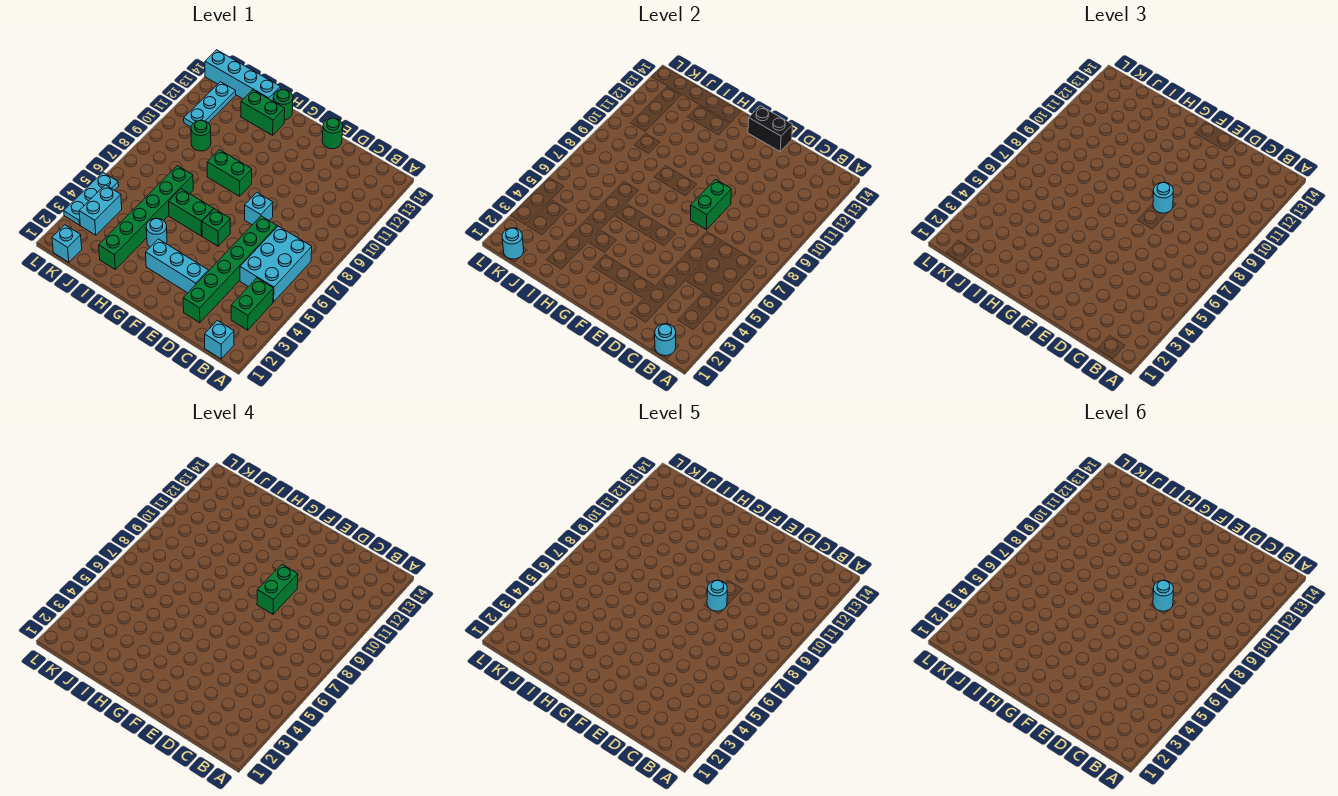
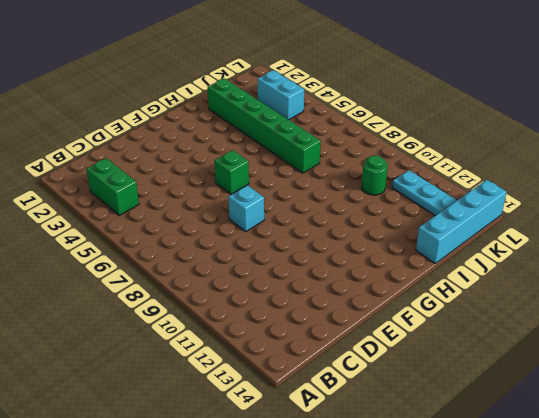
none -> cyan brick B1 level 1
none -> cyan brick B5:C7 level 1
none -> green brick D2:D7 level 1

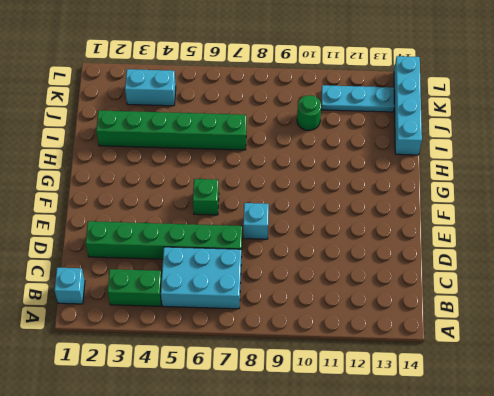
none -> cyan brick E3:G3 level 1
none -> green round brick E14 level 1
none -> green brick G6:H6 level 1

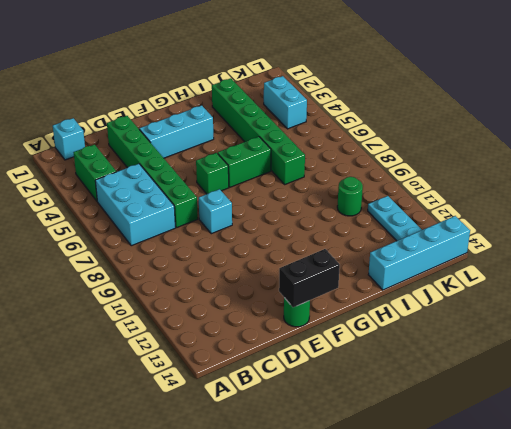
none -> green brick G9:H9 level 1
none -> cyan round brick H4 level 1
none -> green brick H13:I13 level 1

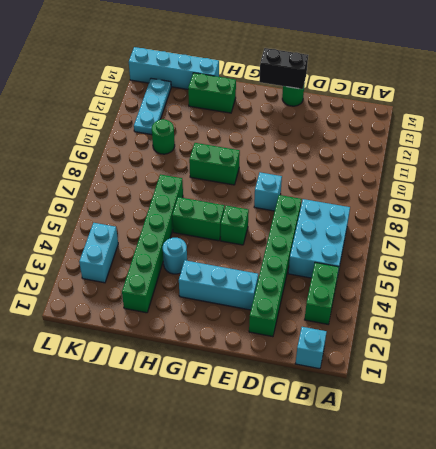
none -> green round brick H14 level 1
none -> cyan brick K1 level 1
none -> cyan plate L3:L5 level 1

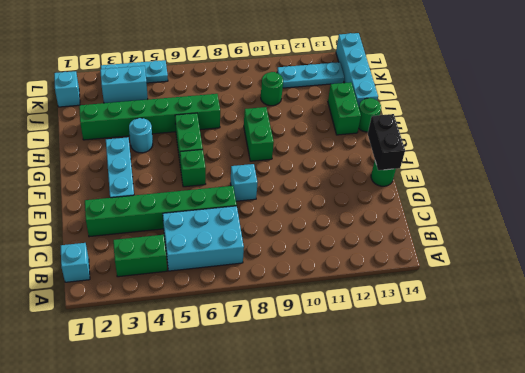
none -> cyan round brick B1 level 2
none -> green brick E8:E9 level 2
none -> cyan round brick K1 level 2

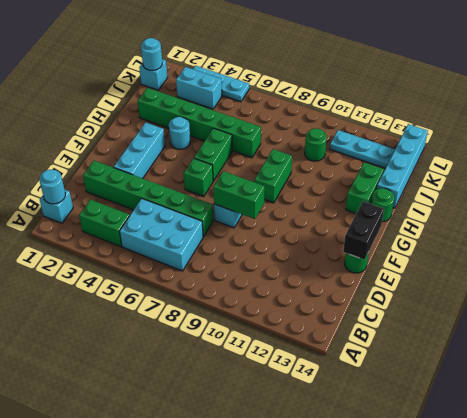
none -> cyan round brick E9 level 3
none -> green brick E9:E10 level 4
none -> cyan round brick E9 level 5

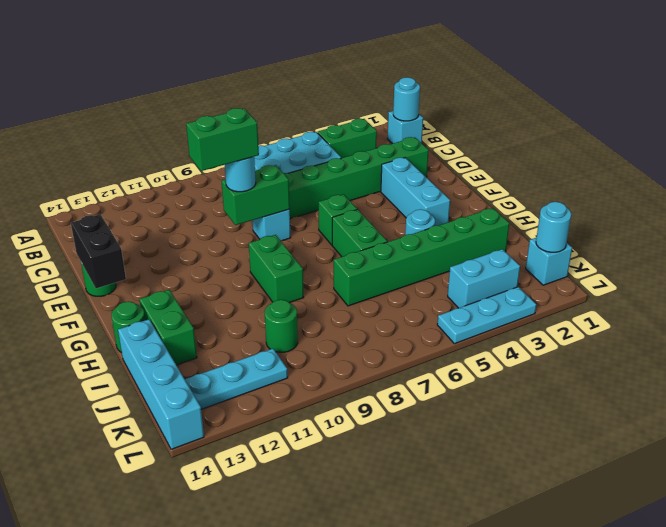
none -> cyan round brick E9 level 5
none -> cyan round brick E9 level 6

